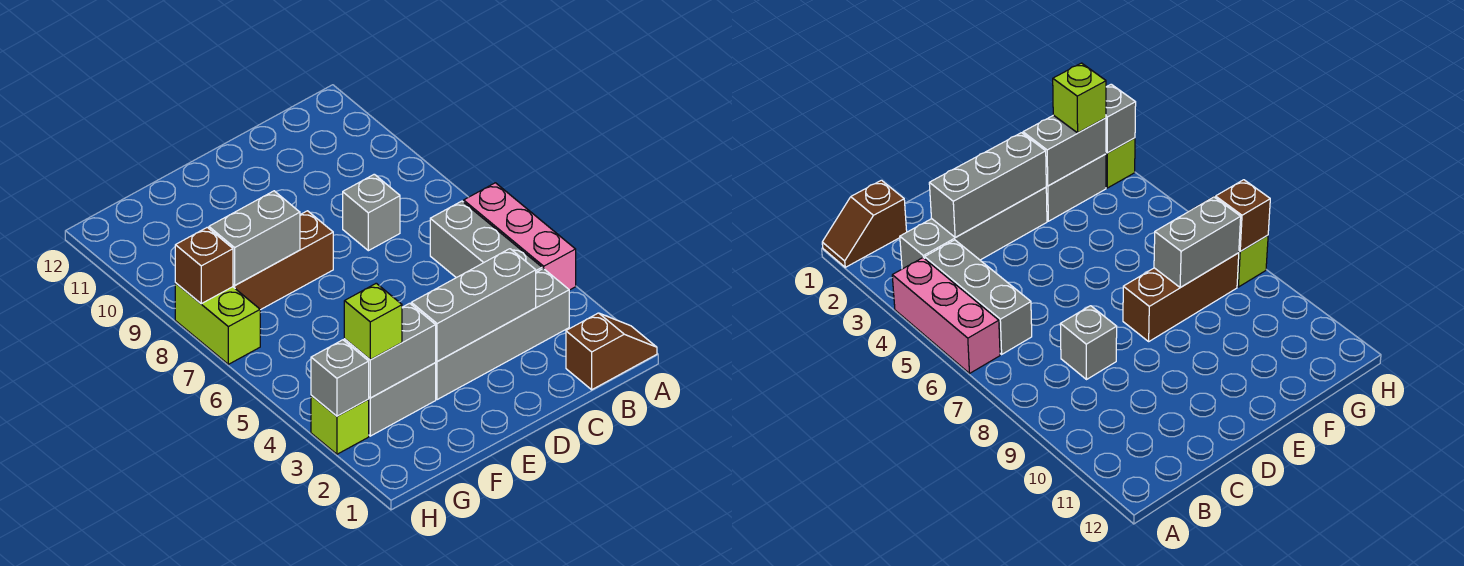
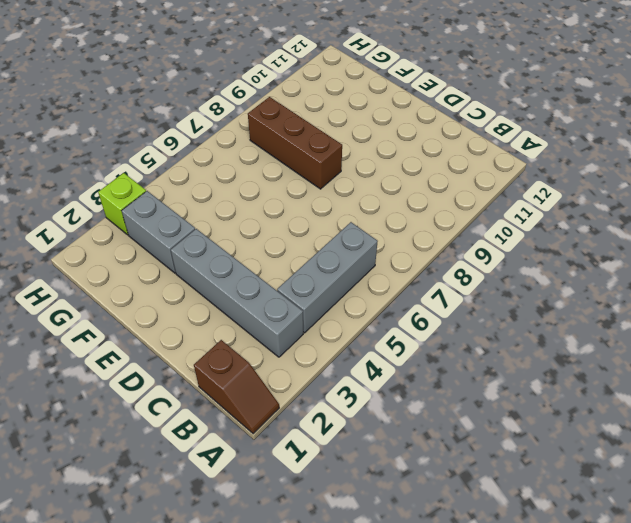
none -> pink brick A4:A6 level 1
none -> grey brick C8 level 1
none -> lime brick H7:H8 level 1

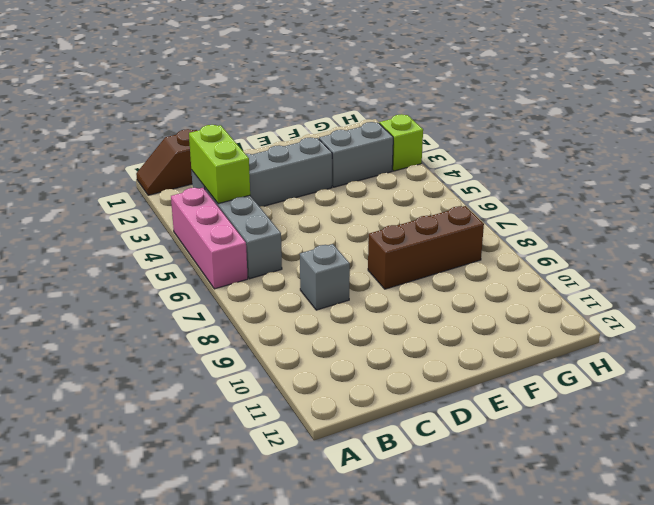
lime brick B3:B4 level 2 -> lime brick H7:H8 level 1
none -> grey brick C3:E3 level 2
none -> grey brick F3:G3 level 2
none -> grey brick F8:G8 level 2

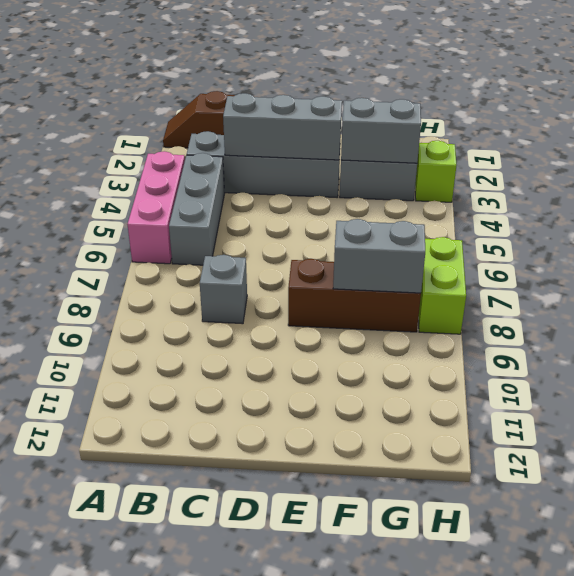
none -> grey brick H3 level 2
none -> brown brick H8 level 2
none -> lime brick G3 level 3

